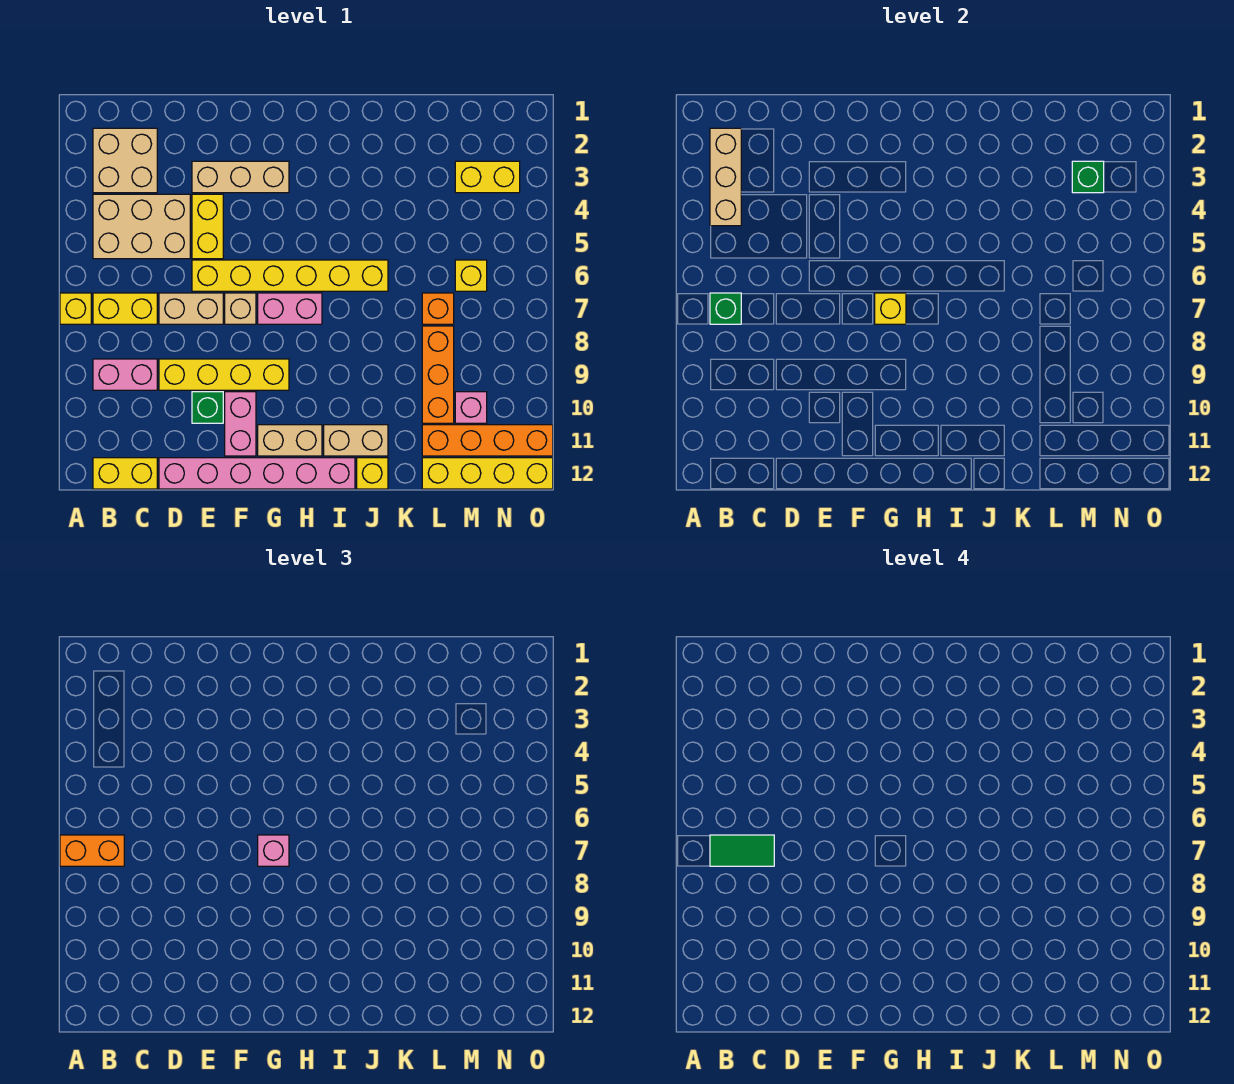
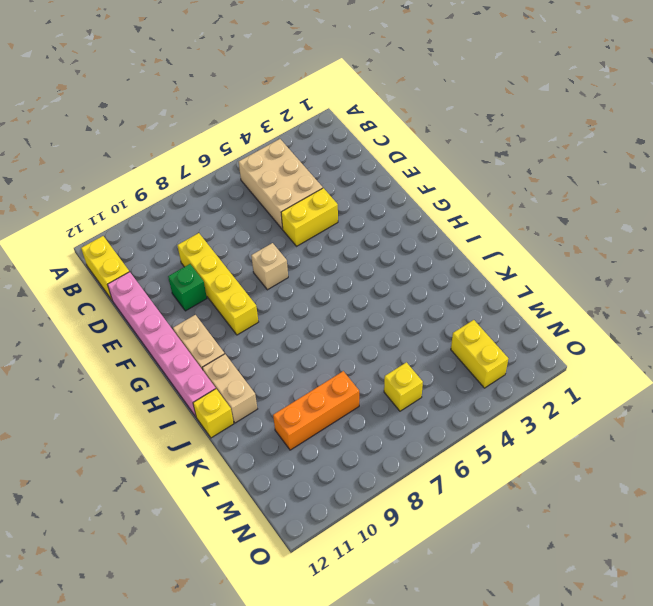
none -> yellow brick A7 level 1
none -> tan brick B2:C3 level 1
none -> yellow brick B7:C7 level 1
none -> pink brick B9:C9 level 1

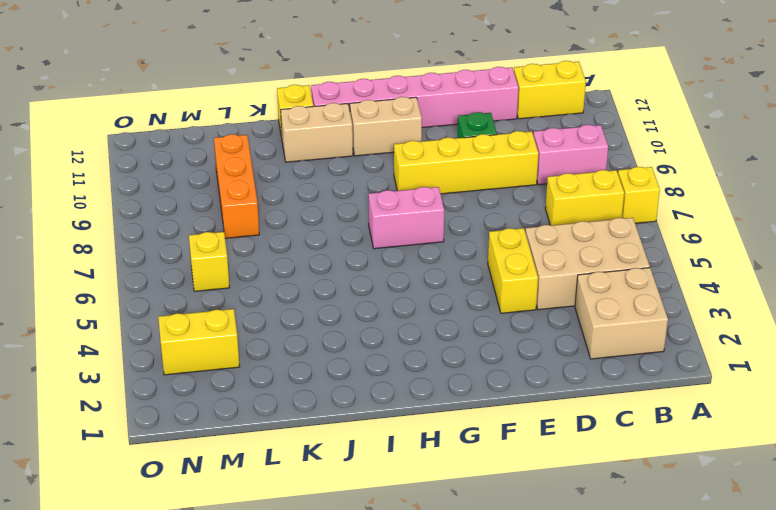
none -> tan brick D7:E7 level 1
none -> tan brick E3:G3 level 1
none -> yellow brick E6:J6 level 1
none -> tan brick F7 level 1

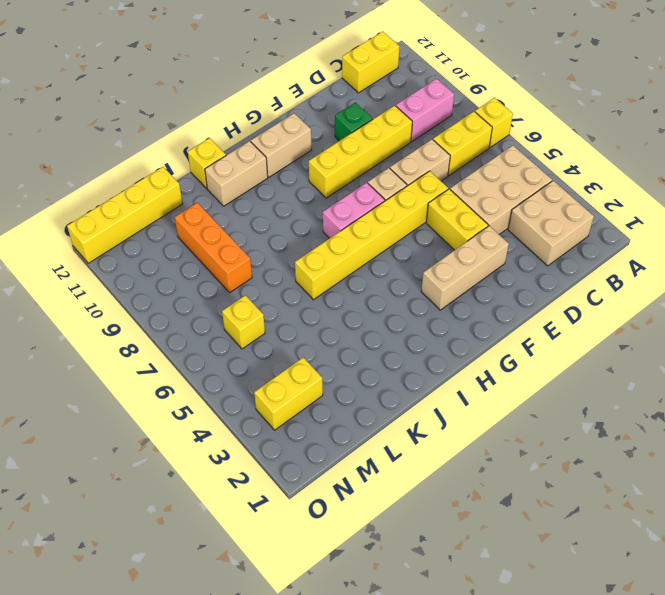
none -> pink brick D12:I12 level 1
none -> pink brick F10:F11 level 1
none -> orange brick L7 level 1
none -> orange brick L11:O11 level 1

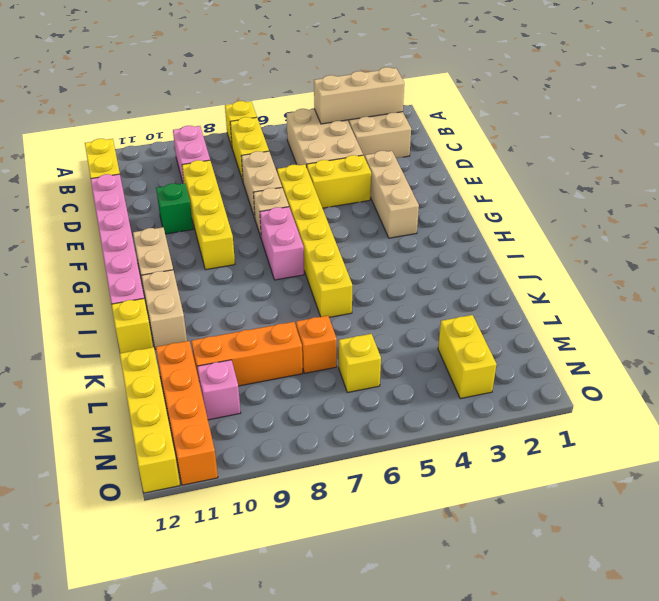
none -> pink brick F10:F11 level 1
none -> green brick B7 level 2
none -> yellow brick G7 level 2
none -> green brick M3 level 2

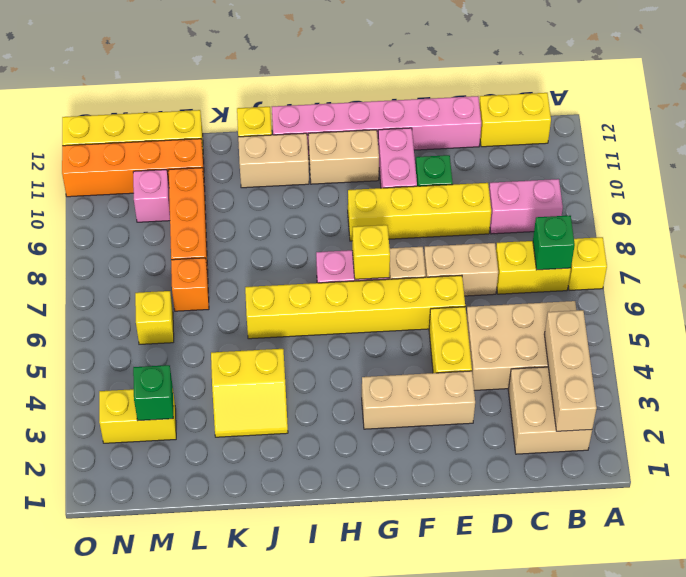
yellow slope J3:K4 level 1 top 4 -> none
none -> orange brick A7:B7 level 3
none -> pink brick G7 level 3
none -> green tile B7:C7 level 4

